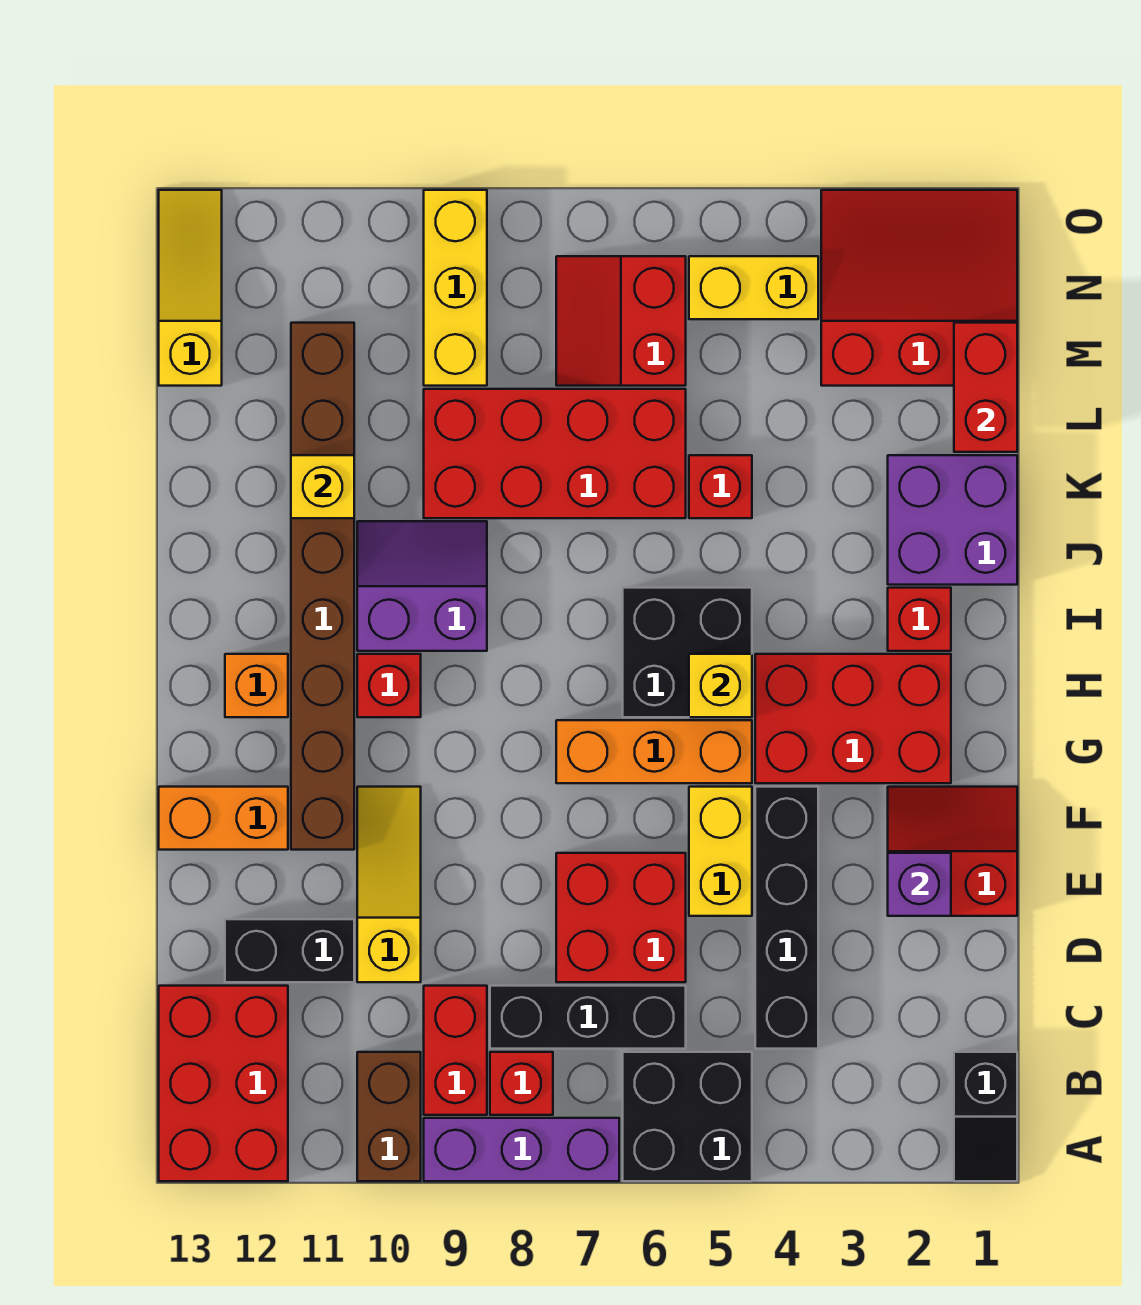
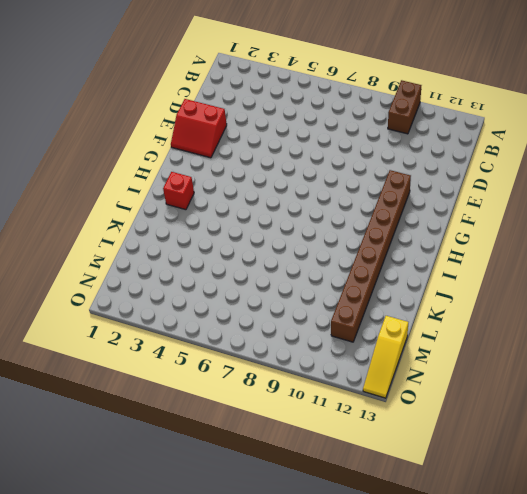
none -> black slope A1:B1 level 1 top B
none -> black brick A5:B6 level 1
none -> purple brick A7:A9 level 1
none -> red brick A12:C13 level 1

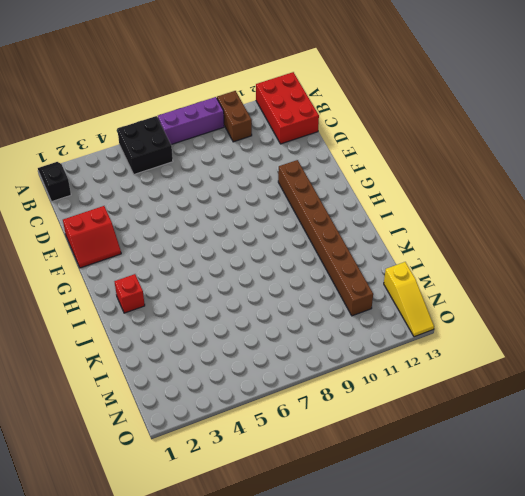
none -> red brick B8 level 1
none -> red brick B9:C9 level 1
none -> black brick C4:F4 level 1
none -> black brick C6:C8 level 1

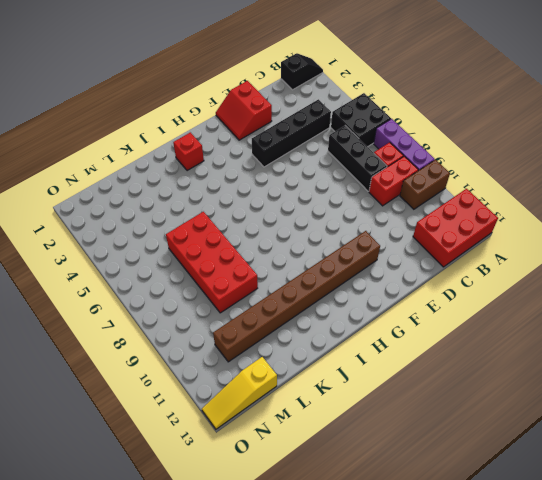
none -> red brick D6:E7 level 1
none -> yellow slope D10:F10 level 1 top D
none -> black brick D11:D12 level 1
none -> yellow brick E5:F5 level 1

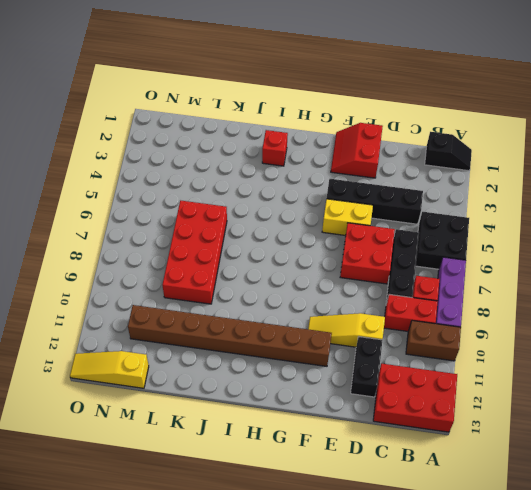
none -> orange brick F12:F13 level 1
none -> red brick G2:H4 level 1
none -> orange brick G5:G7 level 1
none -> black brick H5:I6 level 1

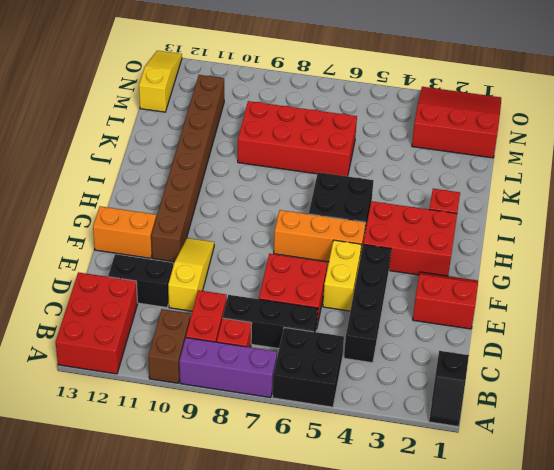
none -> red brick H10 level 1
none -> orange brick H12 level 1
none -> purple slope I9:J10 level 1 top I
none -> purple brick J1:K2 level 1

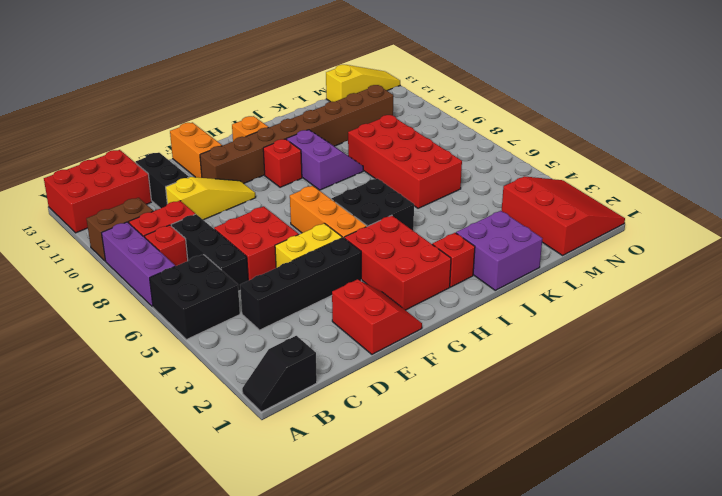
none -> red brick K5 level 1
none -> red slope M6:N7 level 1 top 6
none -> yellow brick M9:O9 level 1
none -> yellow brick N4:N5 level 1

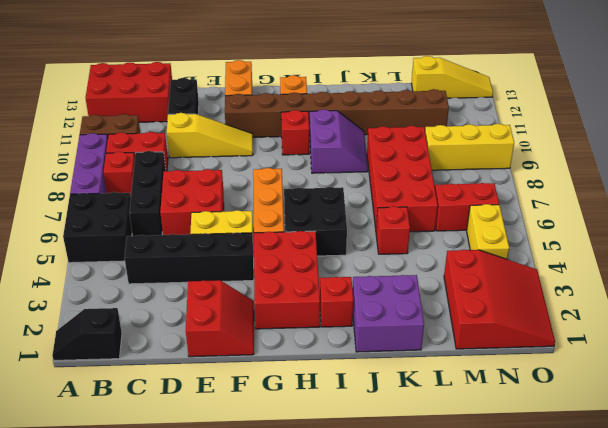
none -> purple brick E2 level 2
none -> yellow brick H5 level 2
none -> yellow brick K11 level 2
none -> red brick L1:M1 level 2

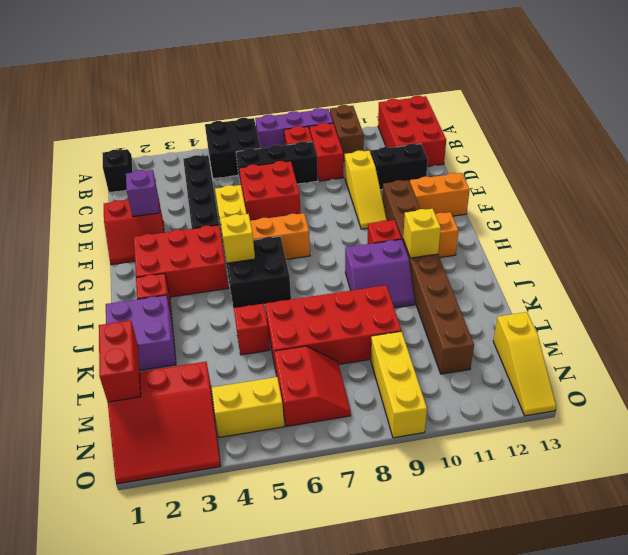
yellow brick I11 level 2 -> yellow brick K11 level 2

